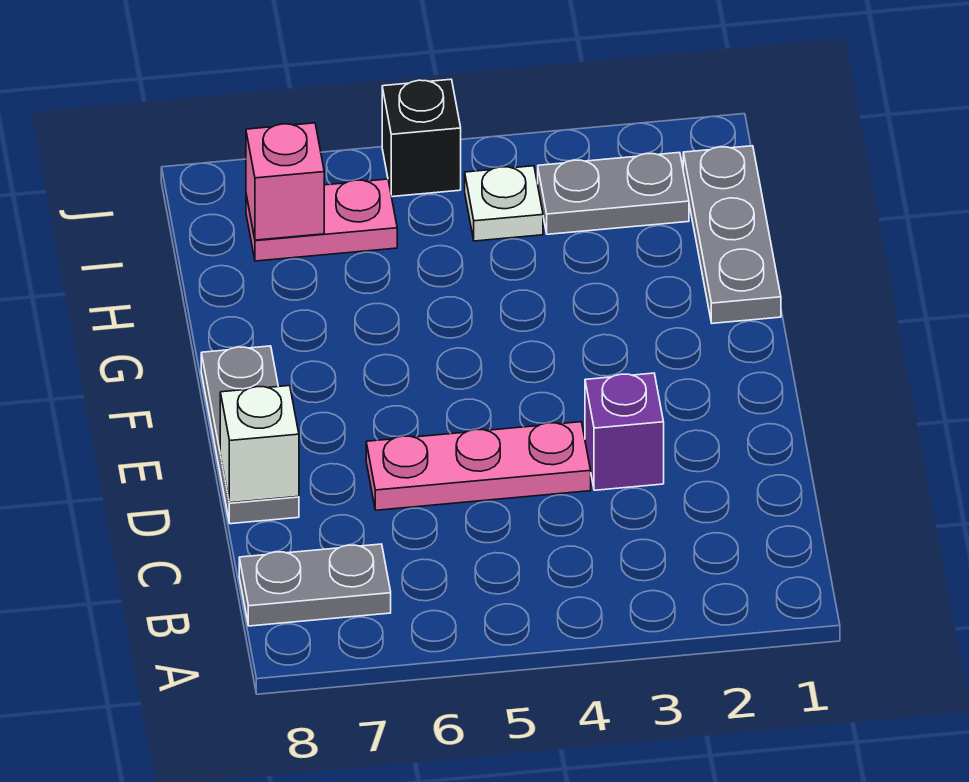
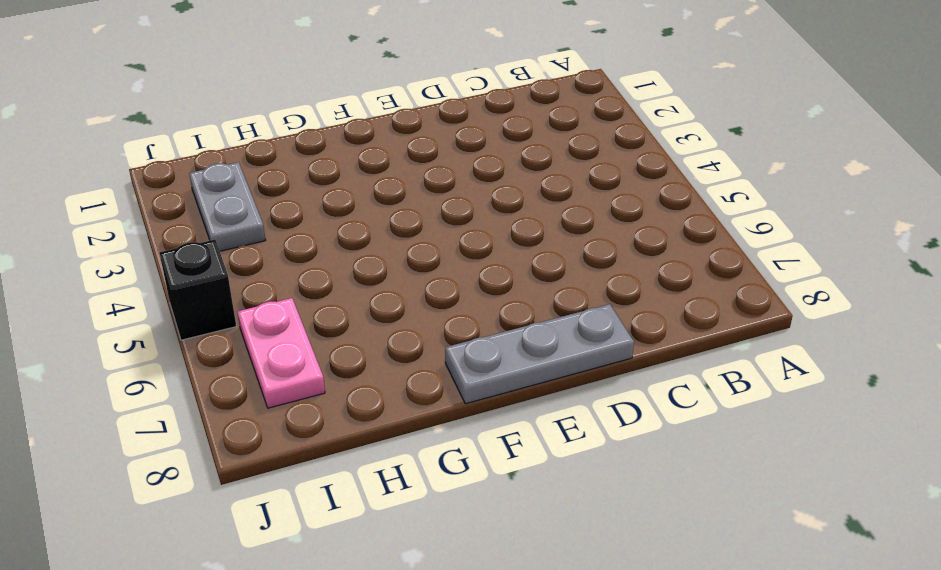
none -> grey plate B7:B8 level 1
none -> purple brick D3 level 1

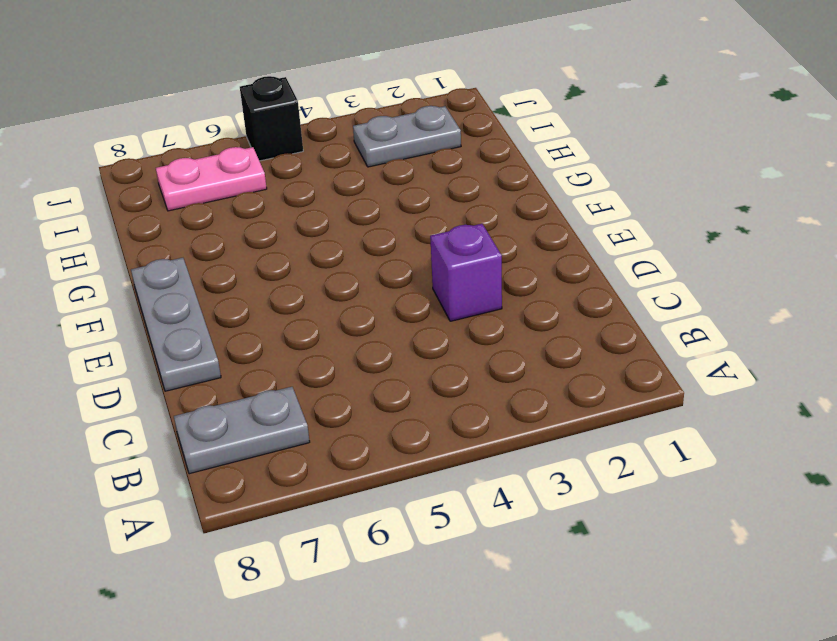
none -> pink plate D4:D6 level 1
none -> grey plate G1:I1 level 1

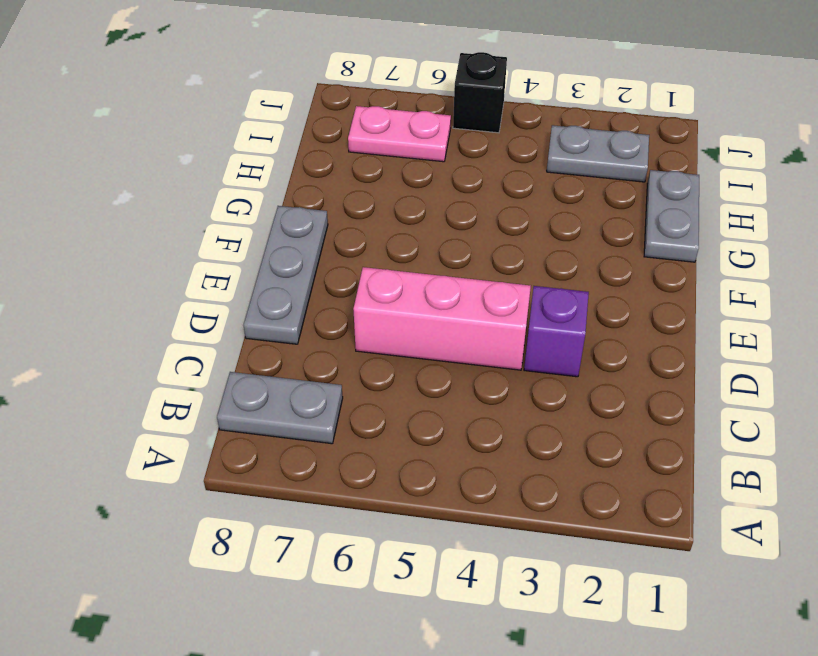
pink brick D4:D6 level 1 -> pink plate D4:D6 level 1
grey plate G1:H1 level 1 -> grey plate G1:I1 level 1
none -> white plate I4 level 1
none -> white brick D8 level 2

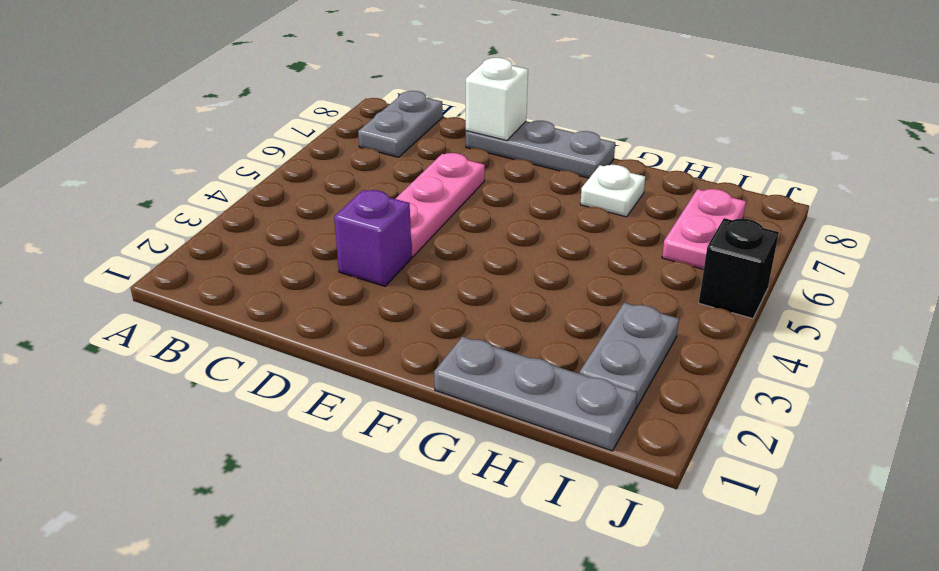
white plate G7 level 1 -> white plate I4 level 1
none -> pink brick I7 level 2

